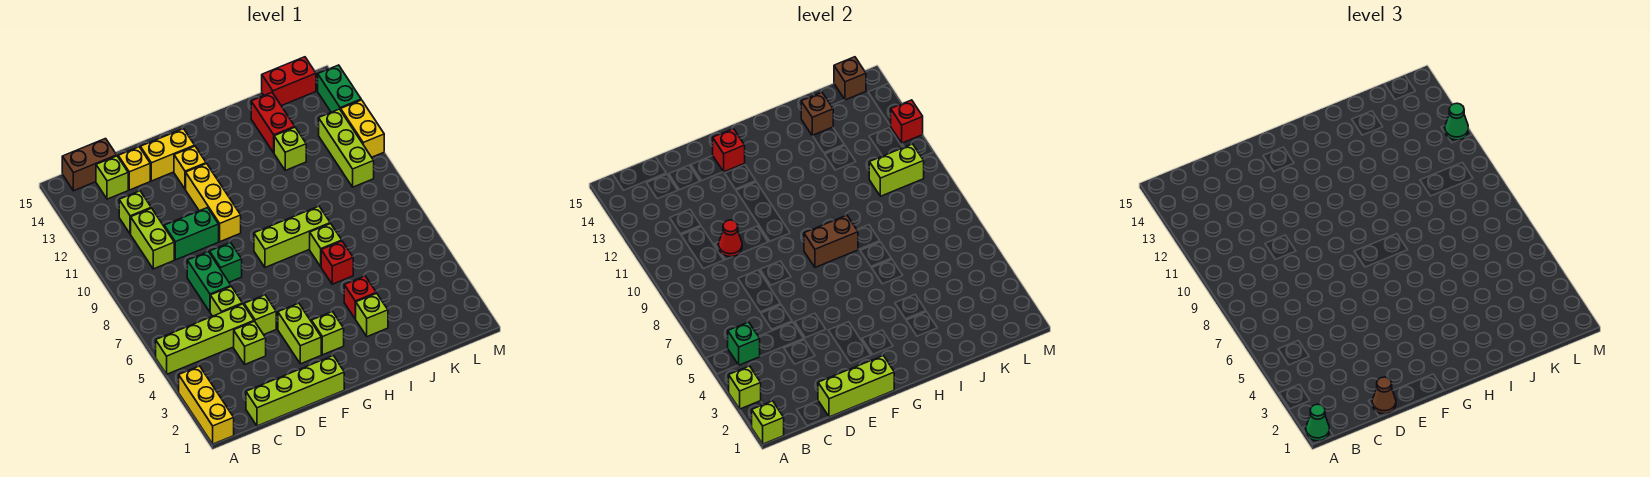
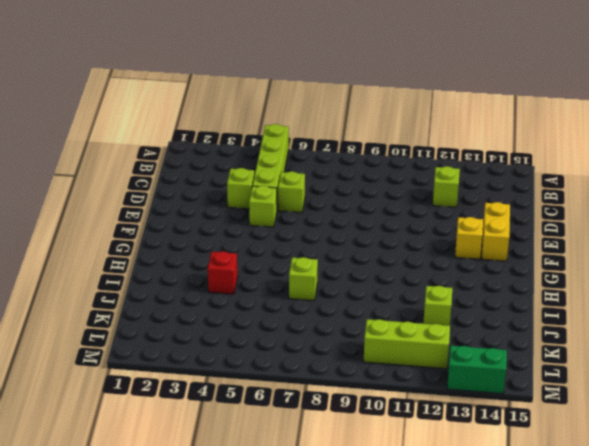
none -> yellow brick A1:A3 level 1
none -> brown brick B15:C15 level 1
none -> lime brick C1:F1 level 1
none -> lime brick C10:C11 level 1

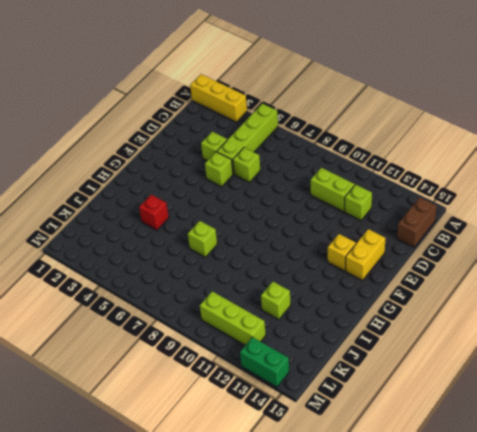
none -> lime brick C1:F1 level 1
none -> lime brick C14 level 1
none -> green brick D7:D8 level 1
none -> green brick D10:E10 level 1

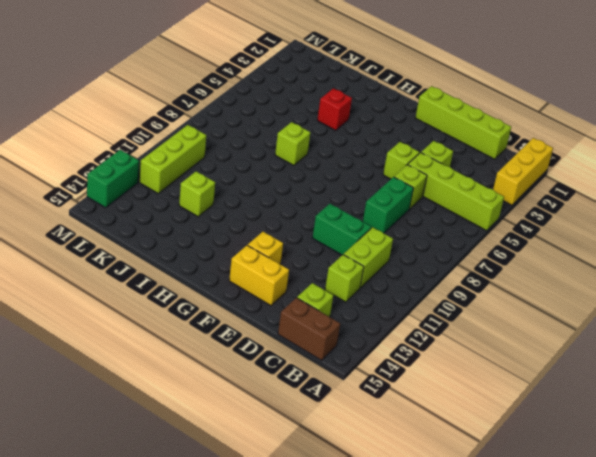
none -> yellow brick D14 level 1
none -> green brick E8 level 1
none -> lime brick F3:F4 level 1
none -> yellow brick F10:F12 level 1

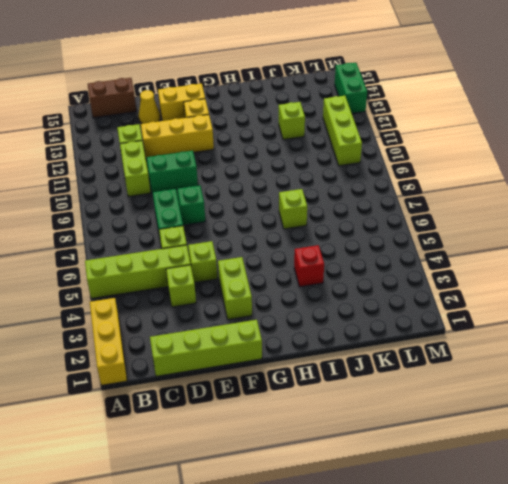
yellow brick D12:F12 level 1 -> yellow brick F10:F12 level 1
yellow cone D14 level 1 -> yellow brick D14 level 1
none -> lime brick C14 level 1
none -> lime brick G3 level 1
none -> lime brick G8:I8 level 1
none -> lime brick I3 level 1

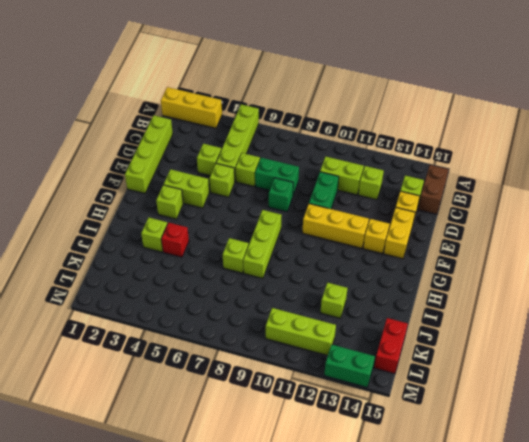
none -> red brick I6 level 1
none -> red brick J13:J14 level 1
none -> yellow brick M11:M12 level 1
none -> lime brick A1 level 2

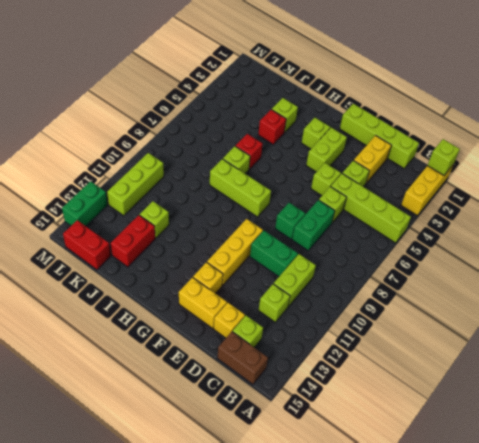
yellow brick D2:D3 level 1 -> yellow brick M11:M12 level 1
none -> lime brick A3 level 2
none -> green brick B5 level 2
none -> lime brick D1:F1 level 2
none -> red cone D10 level 2

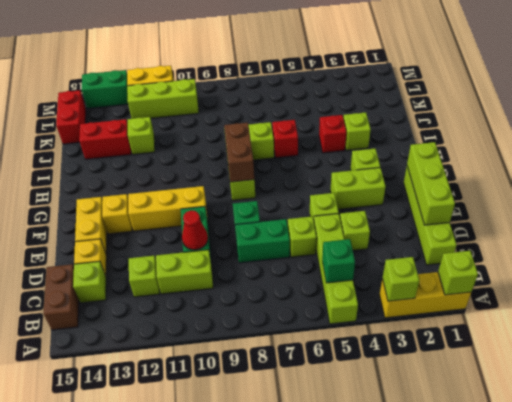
none -> red brick F14 level 2
none -> brown brick J14 level 2
none -> lime brick K10:L10 level 2
none -> brown brick L15 level 2

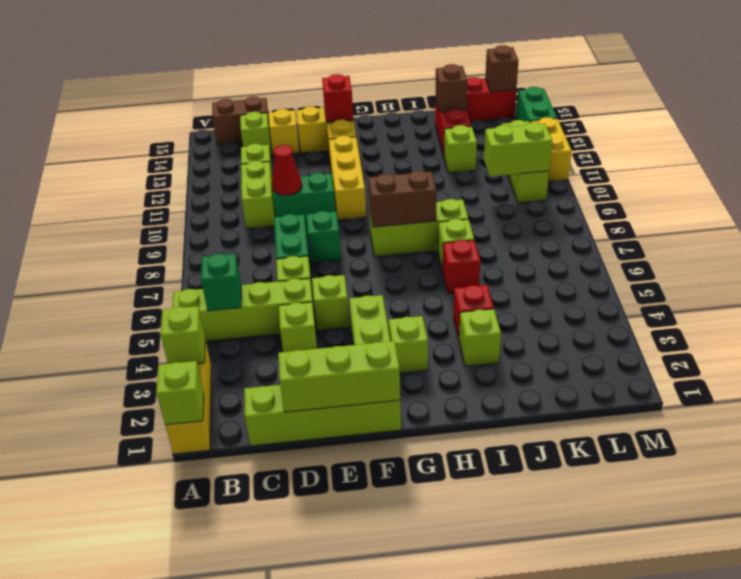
none -> red brick M12 level 2
none -> green cone A1 level 3
none -> brown cone D1 level 3
none -> green cone M12 level 3

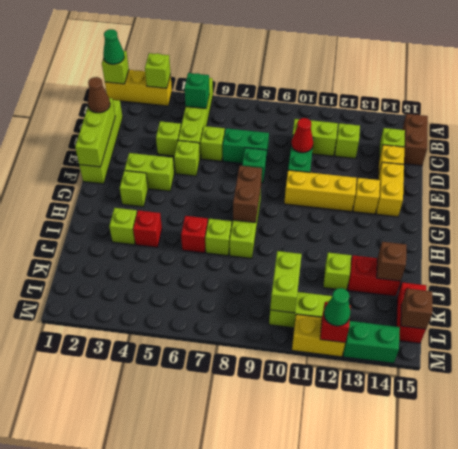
none -> red brick F14 level 2

